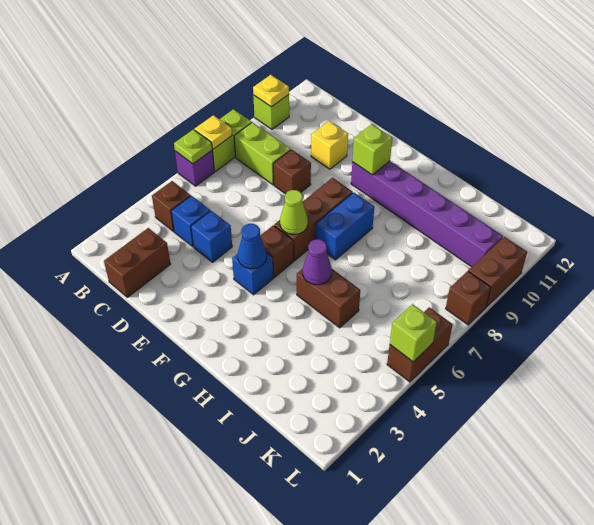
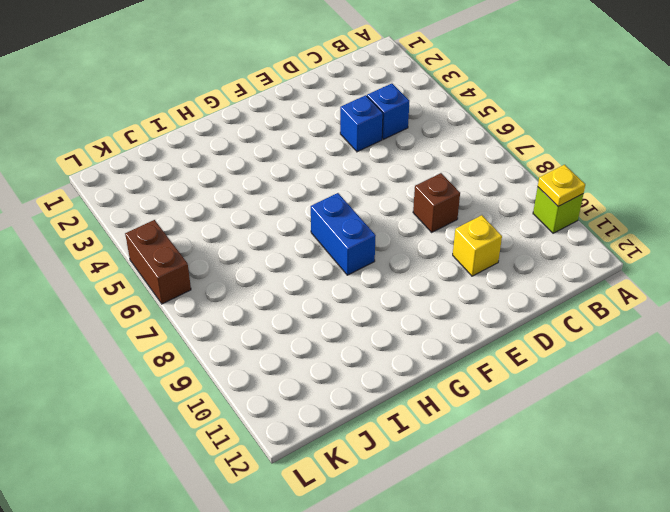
none -> purple brick A6 level 1
none -> lime brick A7:A8 level 1
none -> brown brick B4 level 1

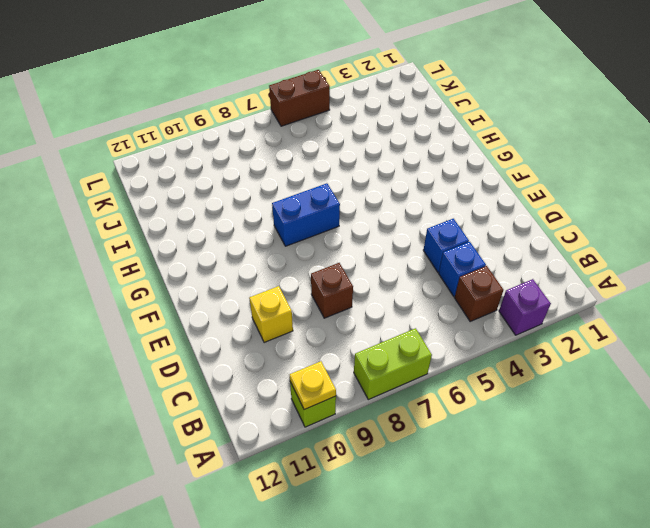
purple brick A3 level 1 -> purple brick A6 level 1
none -> lime brick B8:C8 level 1
none -> brown brick C1:C2 level 1
none -> blue brick F4 level 1

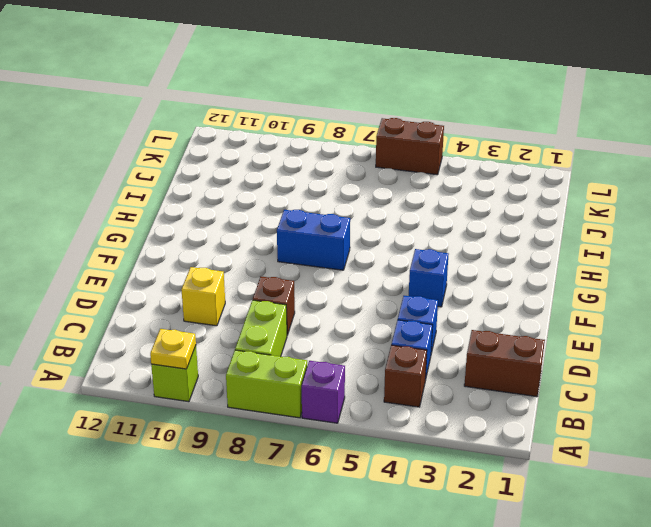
none -> brown brick F5 level 1
none -> brown brick F6:F8 level 1
none -> purple brick F10:K10 level 1

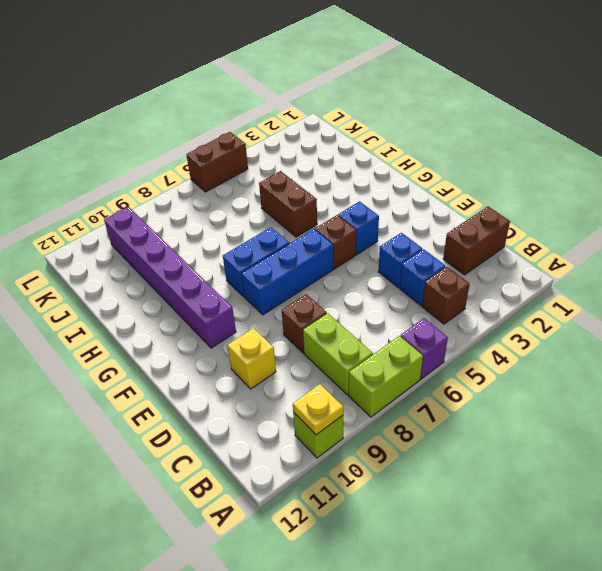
blue brick F6:F8 level 1 -> brown brick F6:F8 level 1
none -> brown brick L8 level 1
none -> brown brick L9:L10 level 1
none -> lime plate A6 level 2

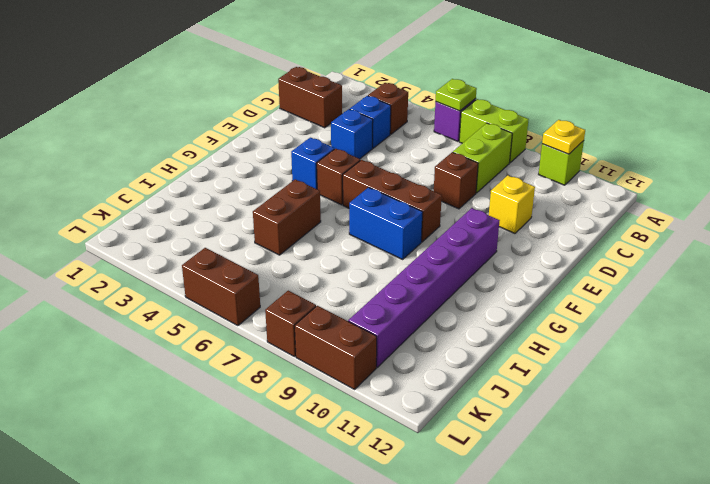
none -> yellow plate A7 level 2
none -> blue cone F4 level 2
none -> lime cone F6 level 2

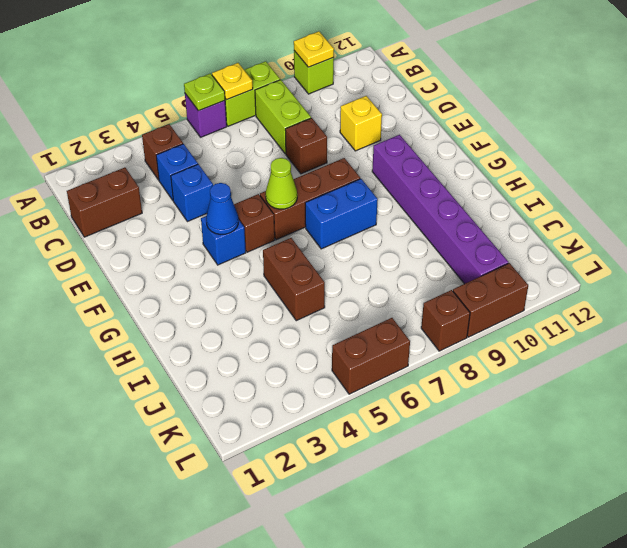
none -> lime brick F10 level 2
none -> purple cone H5 level 2
none -> lime brick L5 level 2

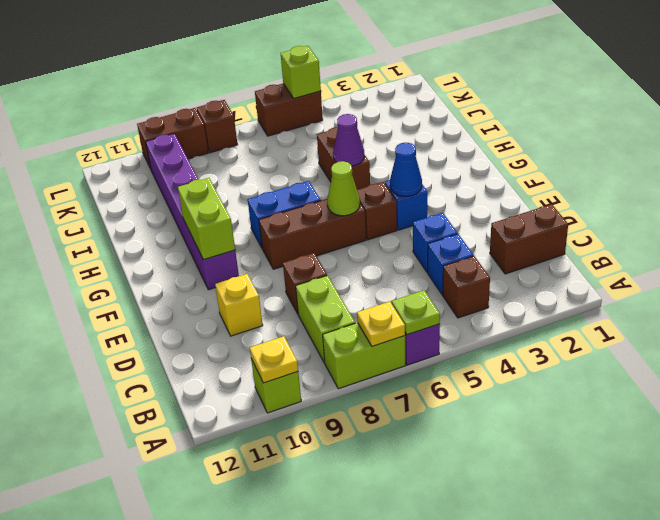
lime brick F10:G10 level 2 -> lime brick F10 level 2

